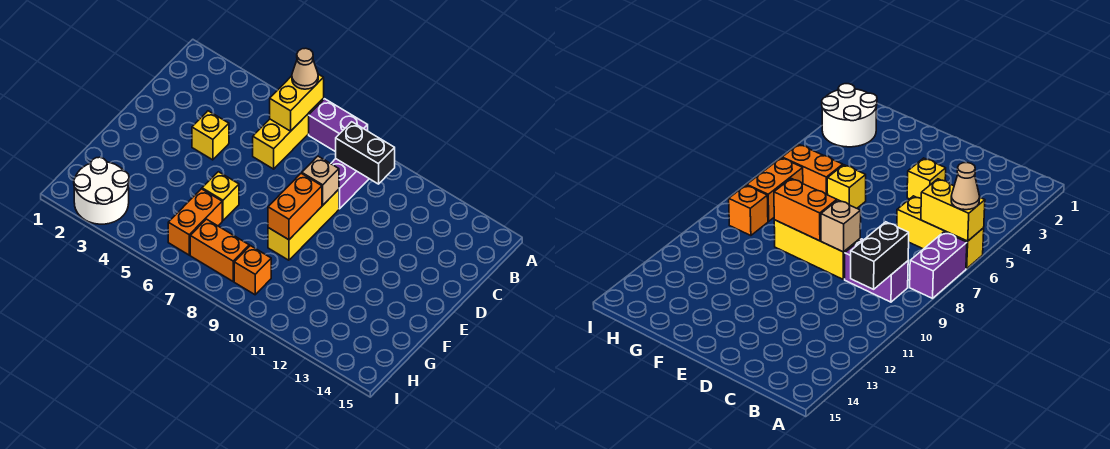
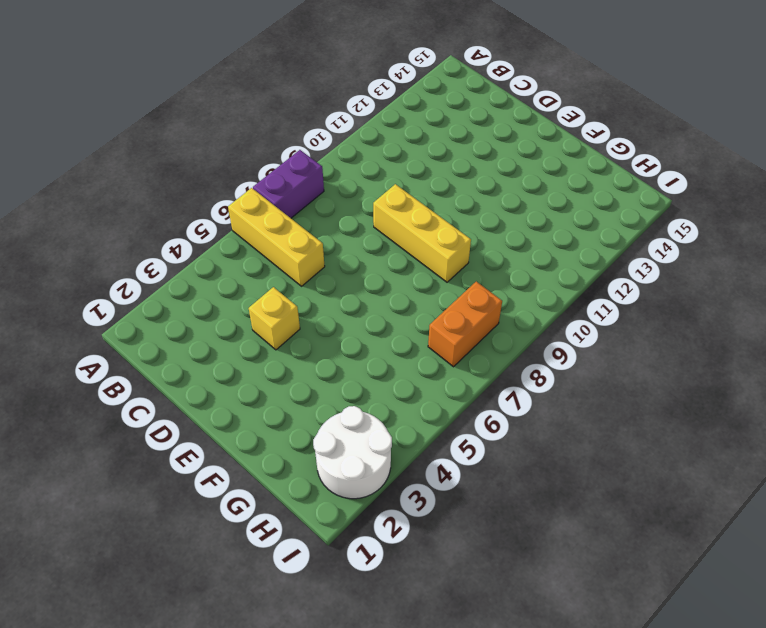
none -> purple brick B9:C9 level 1
none -> yellow brick F6 level 1
none -> orange brick G6:H6 level 1

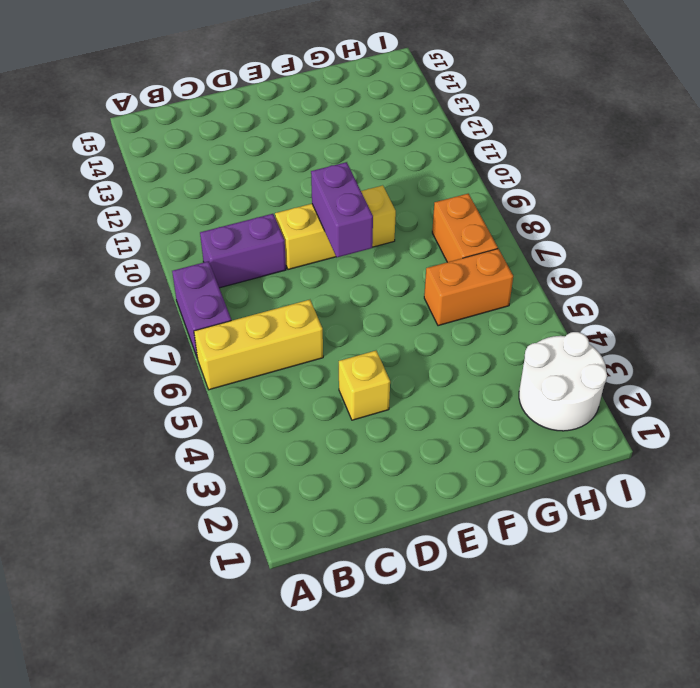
purple brick E8:E9 level 2 -> orange brick E9:F9 level 2
none -> yellow brick F6 level 1
none -> orange brick H9 level 1
none -> yellow brick A6:B6 level 2

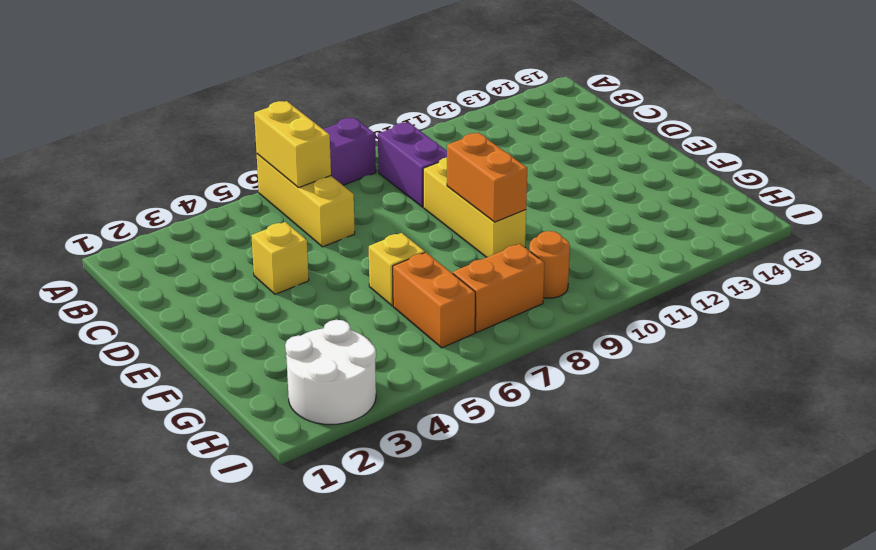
orange round brick H9 level 1 -> orange brick H9 level 1
none -> black brick B9:B10 level 2
none -> tan brick D9 level 2
none -> tan cone A6 level 3

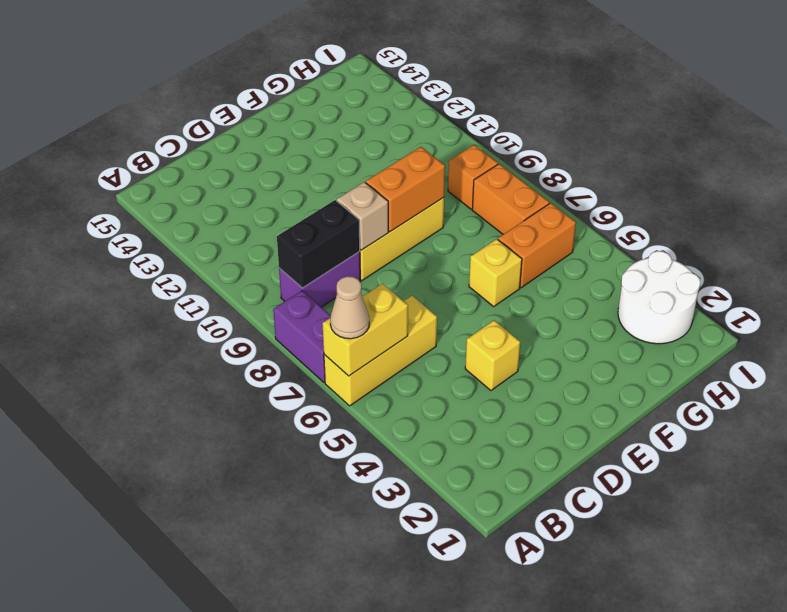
black brick B9:C9 level 2 -> black brick B9:B10 level 2

